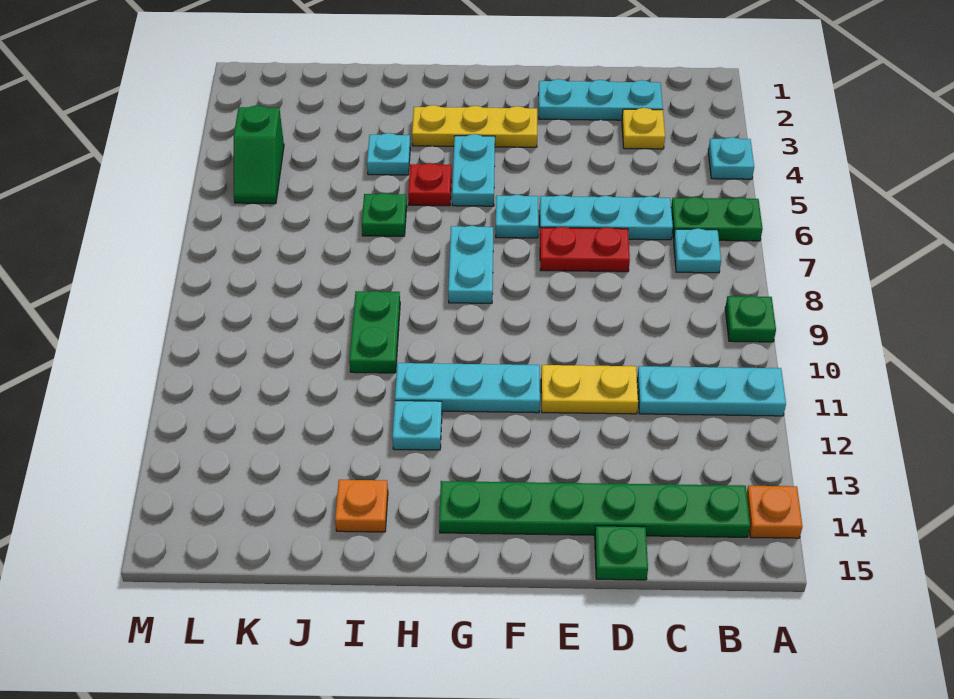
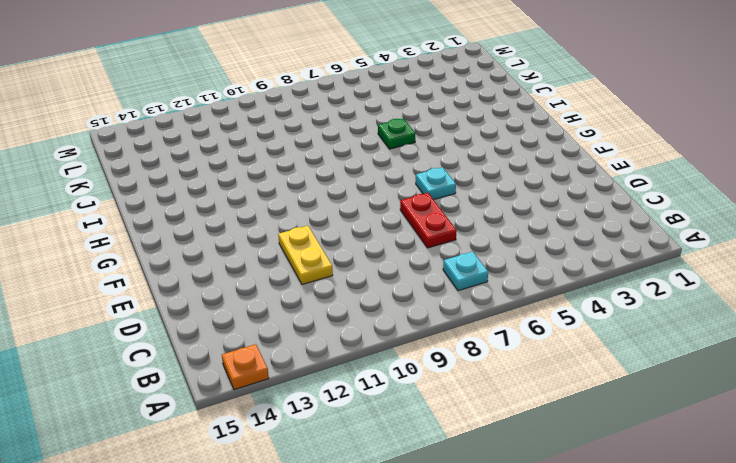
none -> cyan plate A4 level 1
none -> green plate A6:B6 level 1
none -> green plate A9 level 1

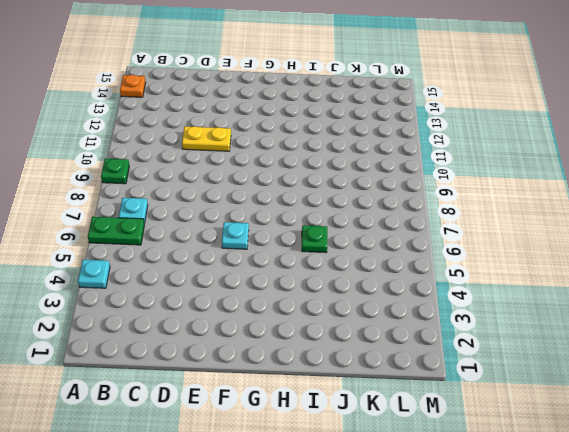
none -> cyan plate A11:C11 level 1
none -> green plate B14:G14 level 1
none -> cyan plate C2:E2 level 1

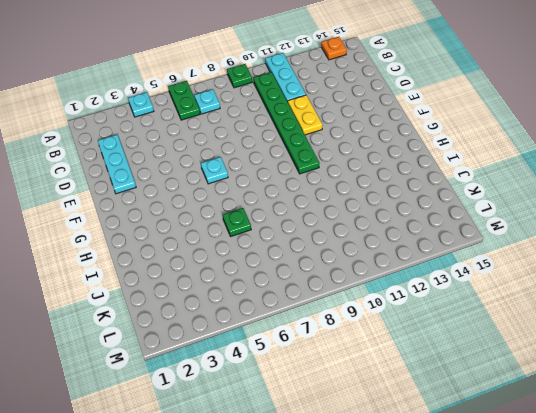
green plate B10:G10 level 1 -> green plate B14:G14 level 1
none -> yellow plate C3 level 1
none -> cyan plate C6:E6 level 1
none -> red plate D7:E7 level 1

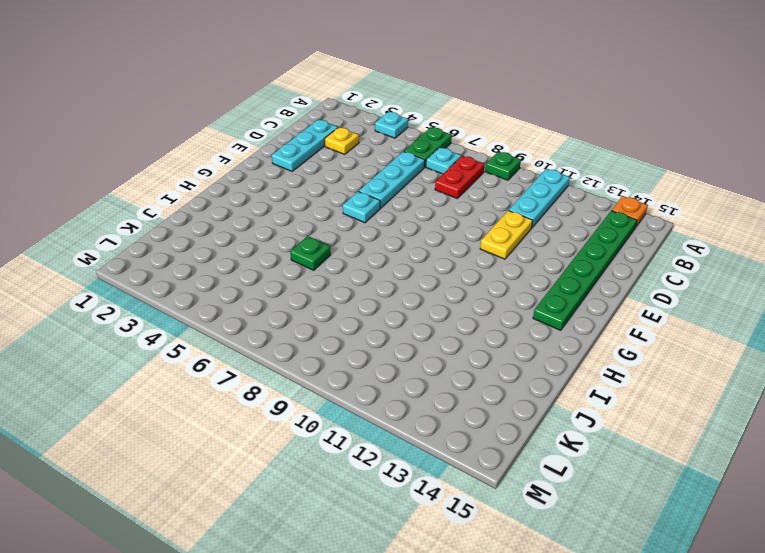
red plate B8:C8 level 1 -> red plate D7:E7 level 1
none -> green plate D15 level 1
none -> yellow plate F3:H3 level 1
none -> cyan plate F11:H11 level 1

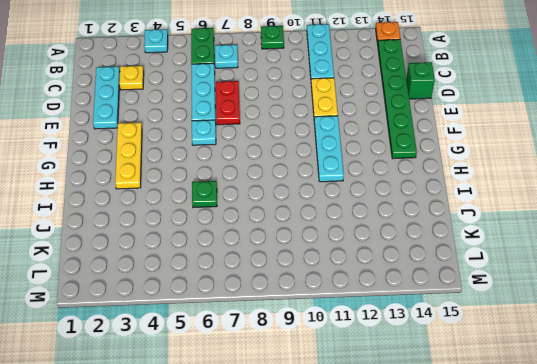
green brick D15 level 1 -> green plate D15 level 1
none -> cyan plate G4:G5 level 1
none -> cyan plate G7:G8 level 1
none -> red plate H5 level 1

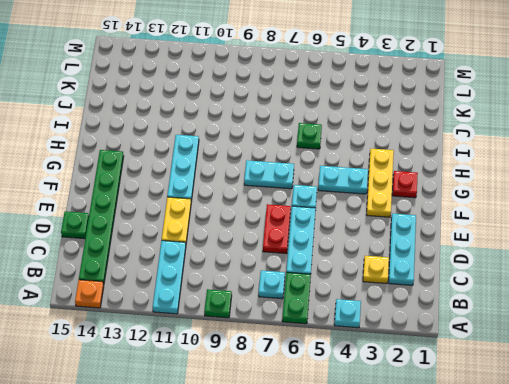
red plate G2 level 1 -> red plate H5 level 1
none -> cyan plate H12 level 1
none -> cyan plate I4 level 1
none -> green plate I9:I10 level 1

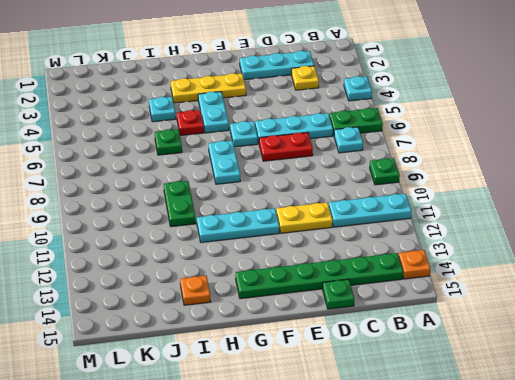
none -> cyan plate H12 level 1
none -> green slope L4:L5 level 1 top 4

